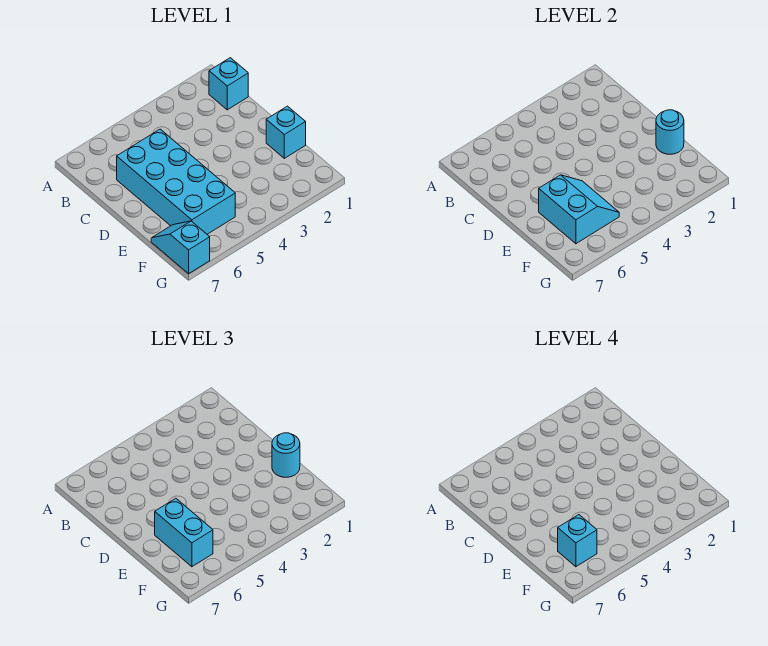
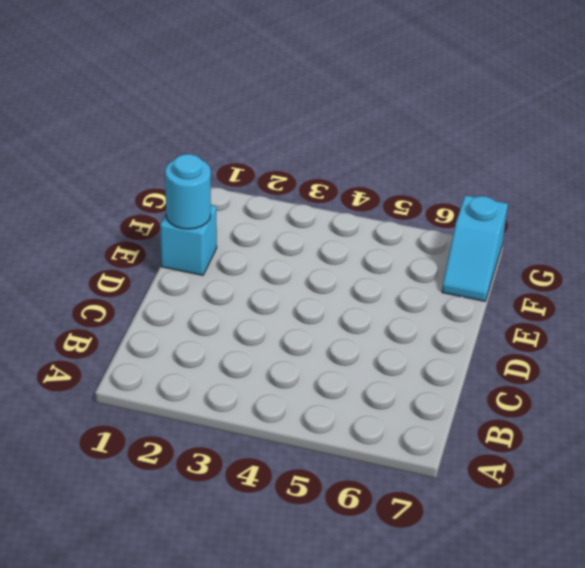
none -> cyan brick B1 level 1
none -> cyan brick C5:F6 level 1

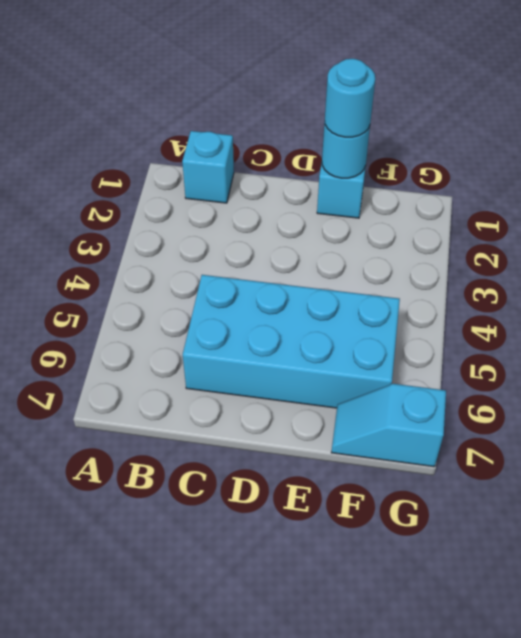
none -> cyan slope E5:F6 level 2 top 6
none -> cyan brick E6:F6 level 3

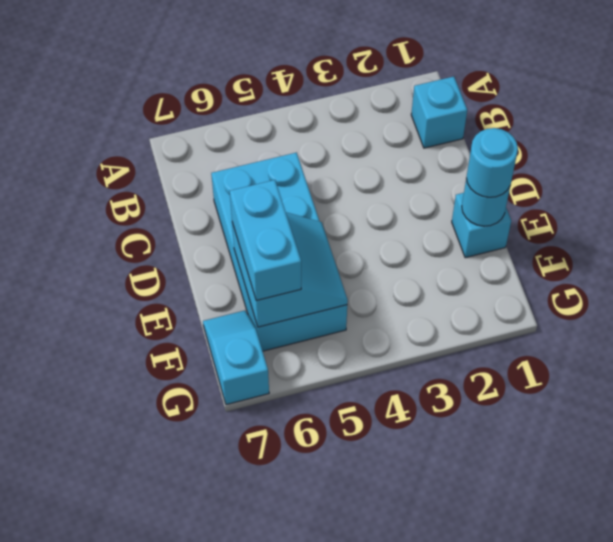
none -> cyan brick F6 level 4

